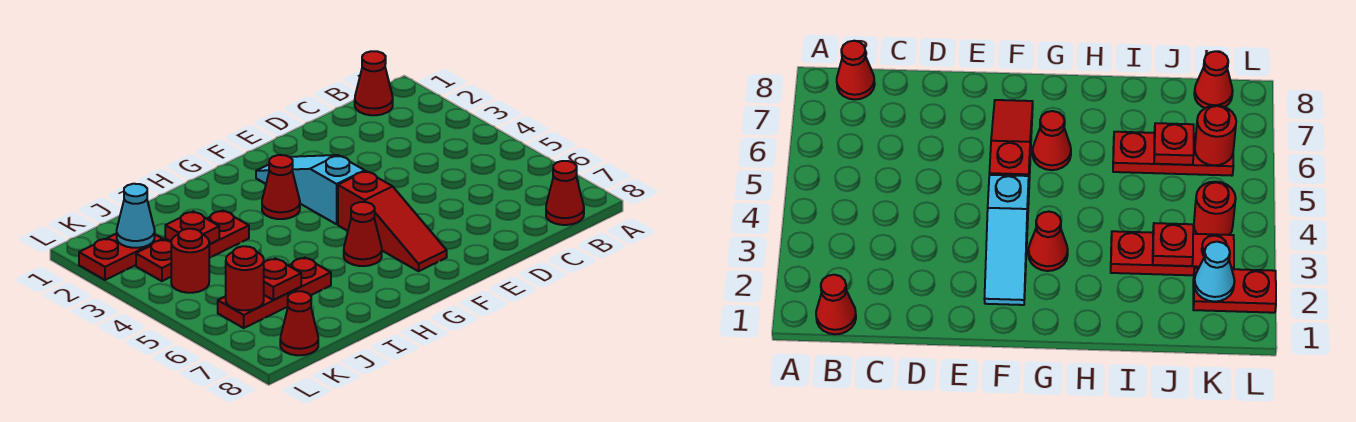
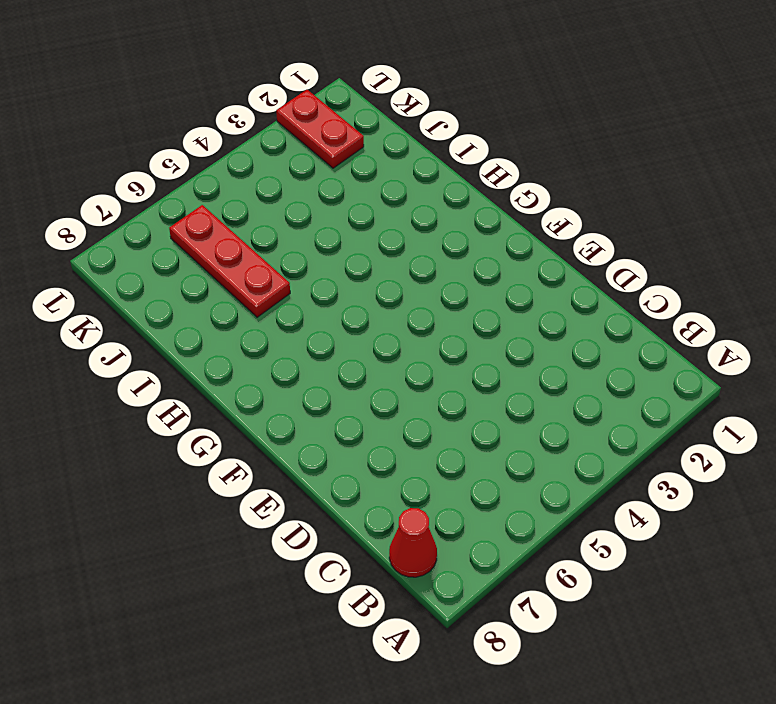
none -> red cone B1 level 1
none -> cyan slope F2:F4 level 1 top 4
none -> red slope F5:F7 level 1 top 5

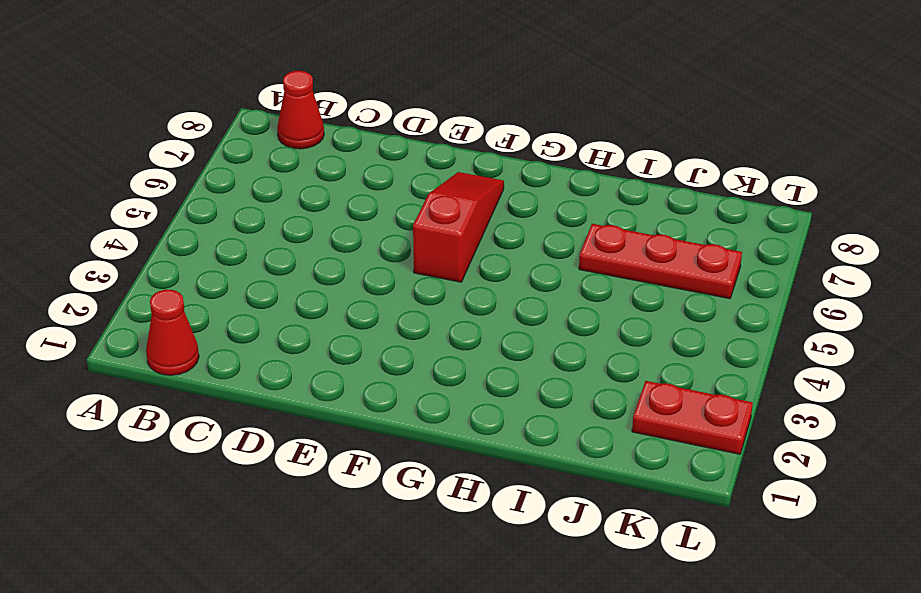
none -> cyan slope F2:F4 level 1 top 4
none -> red cone G3 level 1
none -> red cone G6 level 1

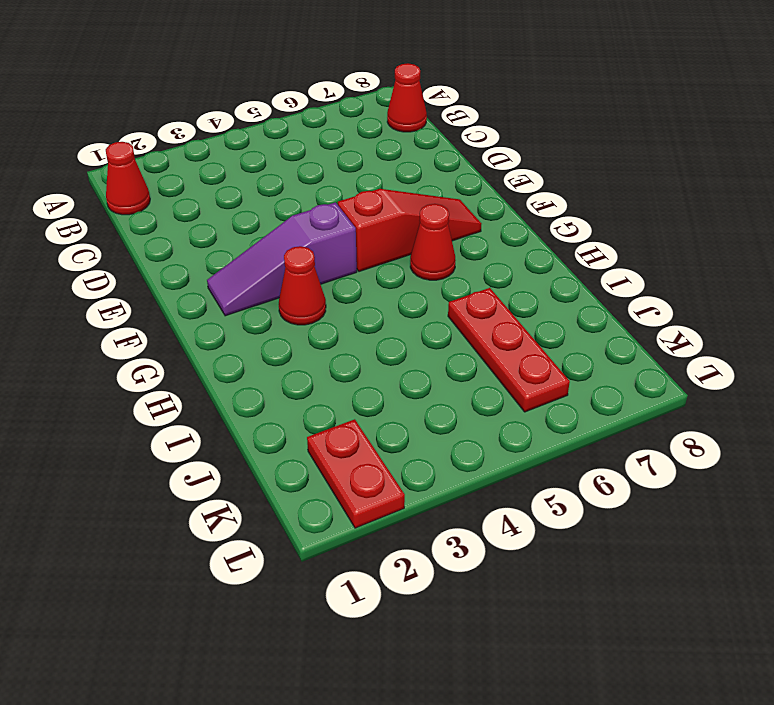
purple slope F2:F4 level 1 top 4 -> cyan slope F2:F4 level 1 top 4
none -> red plate I3:K3 level 1
none -> red round brick K4 level 1
none -> red cone K8 level 1

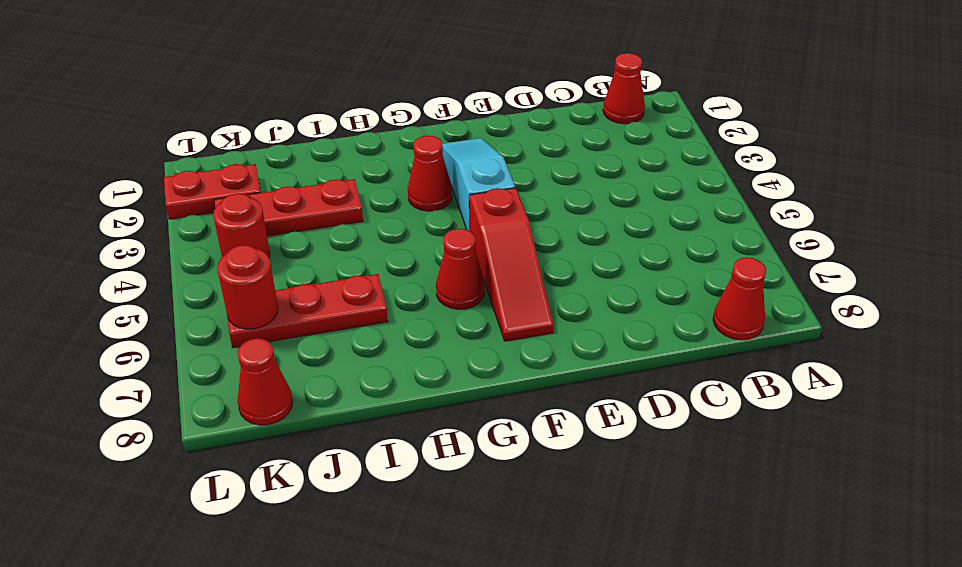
none -> red plate J3 level 2
none -> red plate J6 level 2
none -> cyan cone K2 level 2

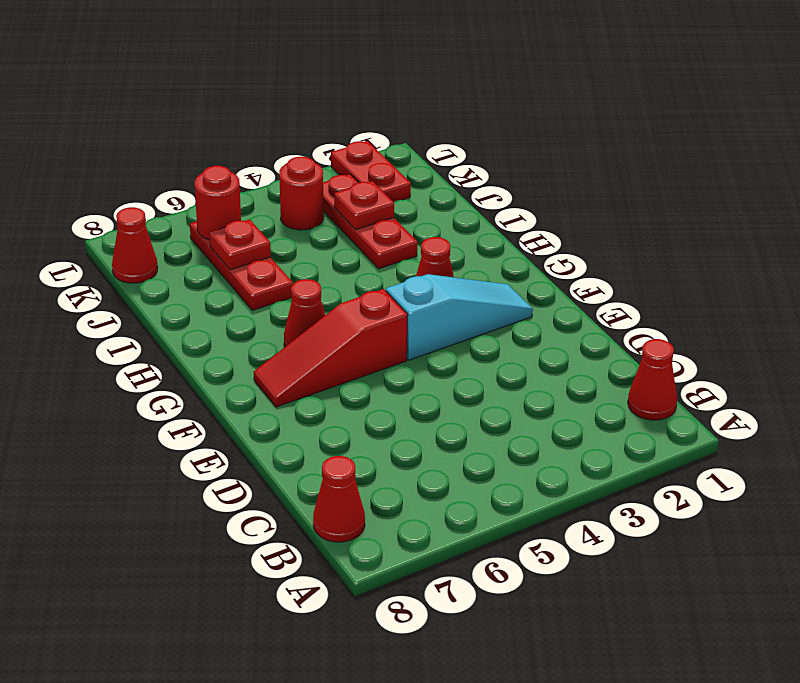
none -> cyan cone K2 level 2

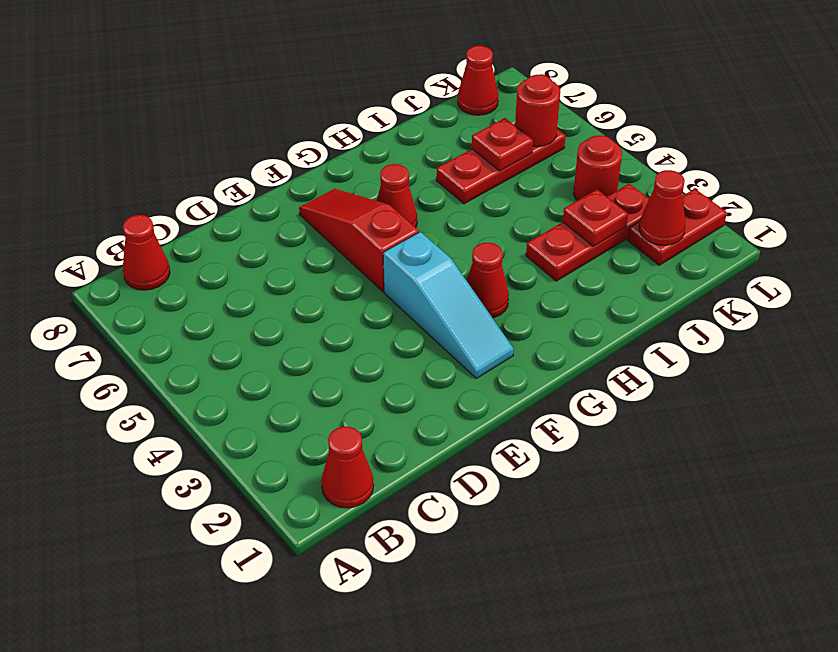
red cone K2 level 2 -> cyan cone K2 level 2

